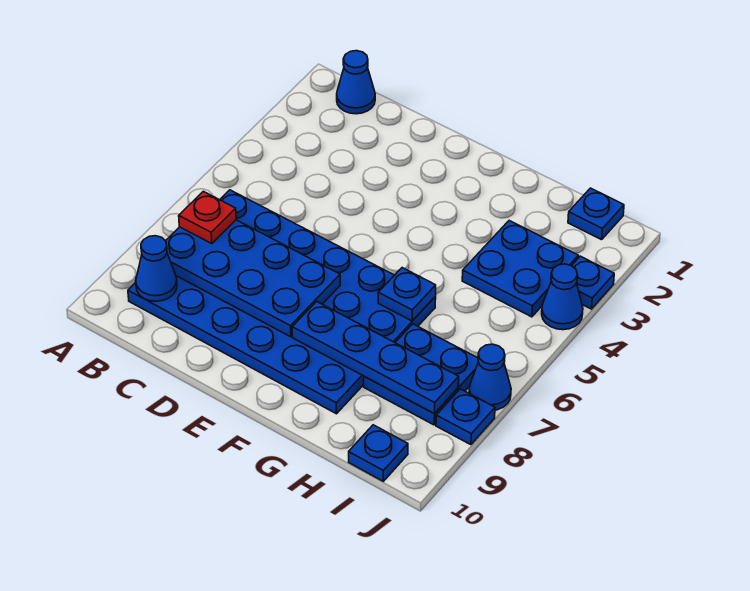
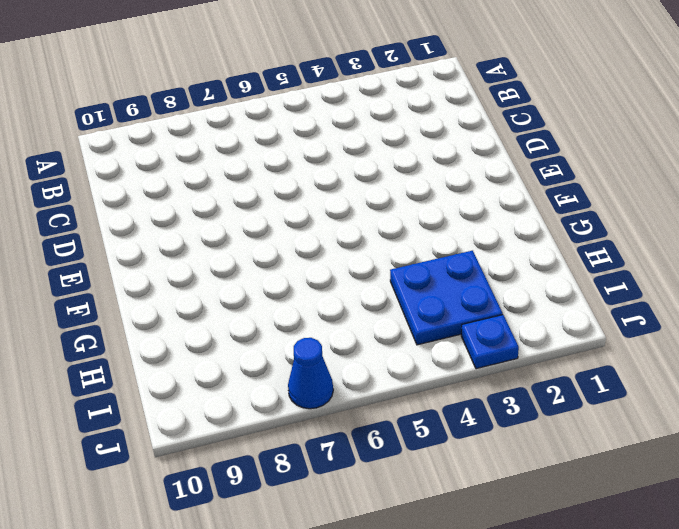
none -> blue cone B1 level 1
none -> blue plate B6:G9 level 1
none -> blue plate H7:I8 level 1

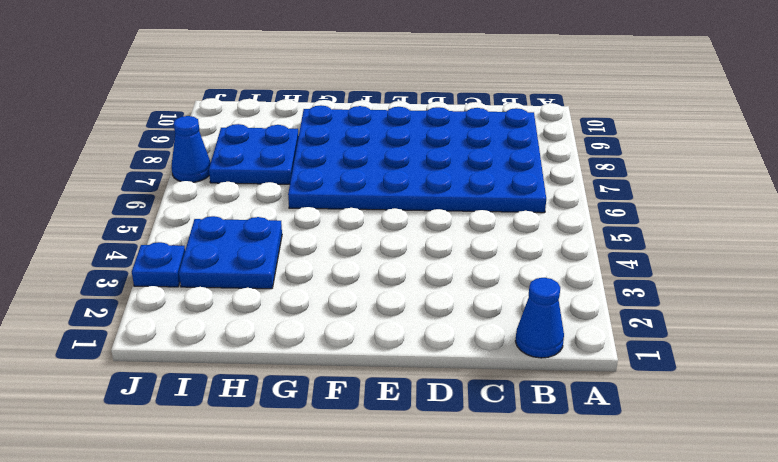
none -> blue plate I1 level 1
none -> blue plate I10 level 1
none -> blue cone J4 level 1

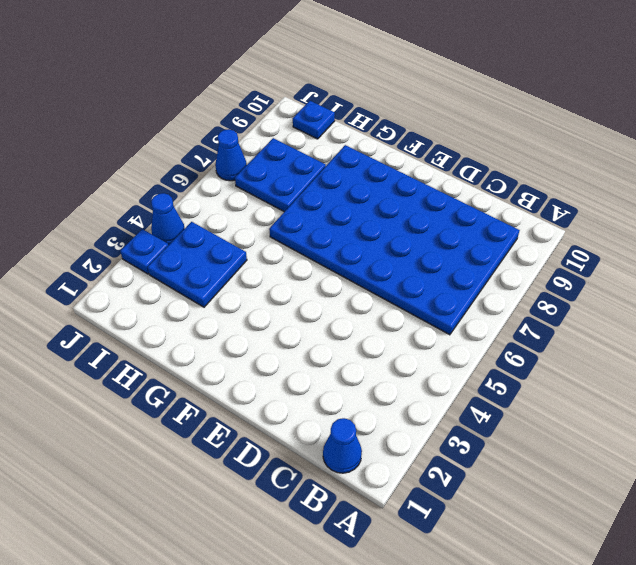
none -> blue plate I1 level 1
none -> blue plate J8 level 1
none -> blue plate B7:E8 level 2

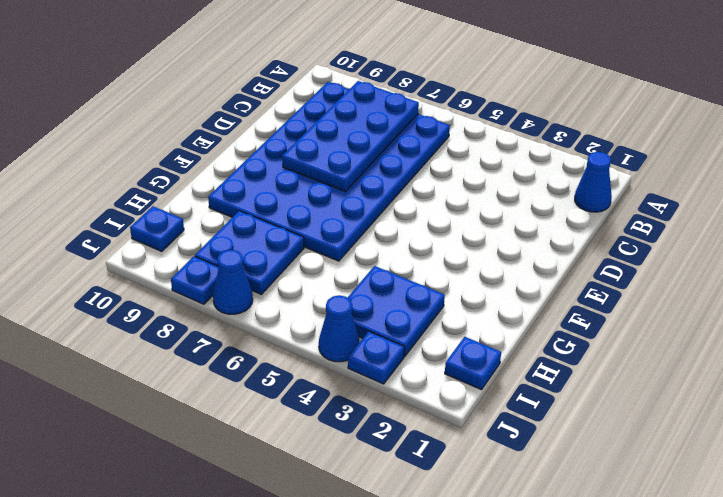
none -> blue cone B9 level 2
none -> blue plate F8:I8 level 2
none -> blue plate G6 level 2

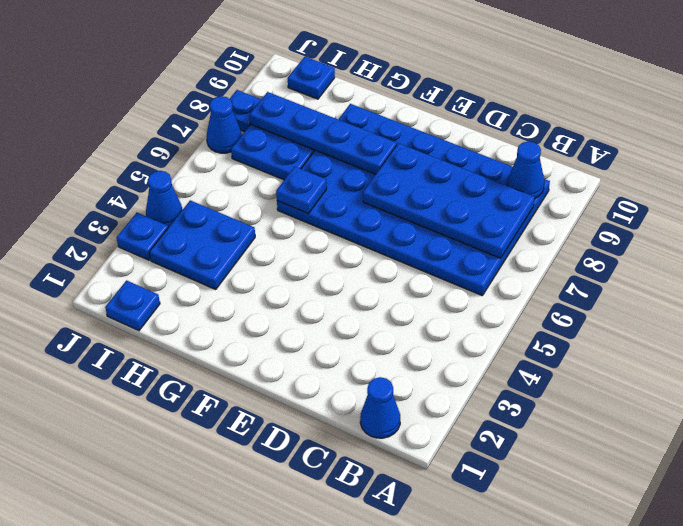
none -> red plate B7 level 3

